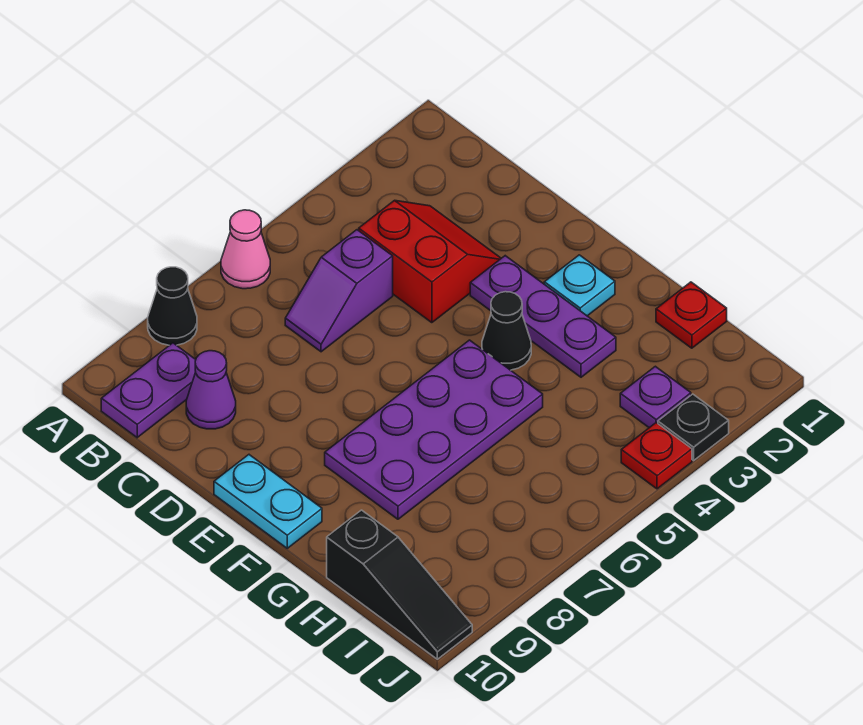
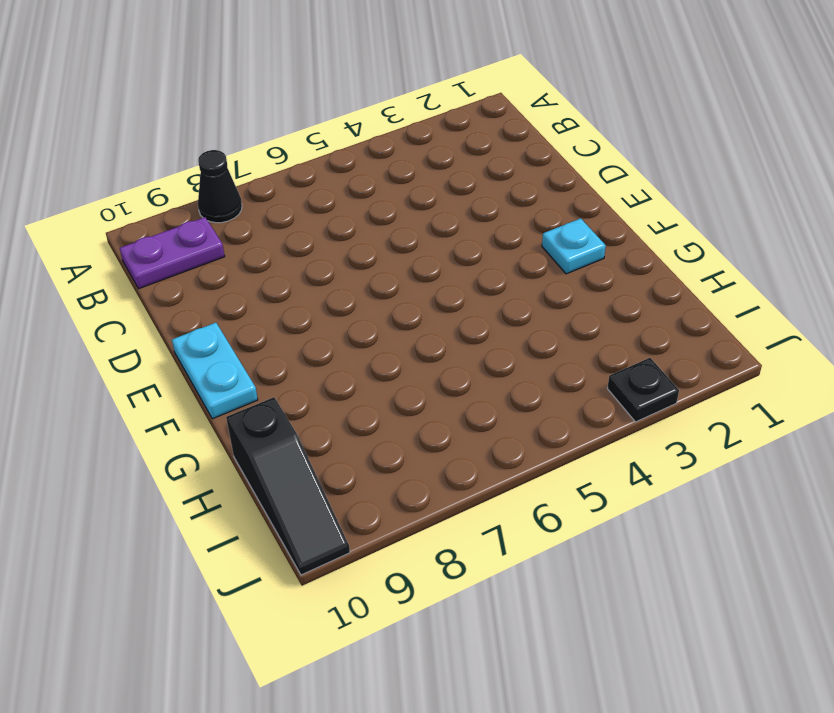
none -> pink cone A6 level 1
none -> red slope C3:D4 level 1 top 4
none -> purple slope C5:C6 level 1 top 5

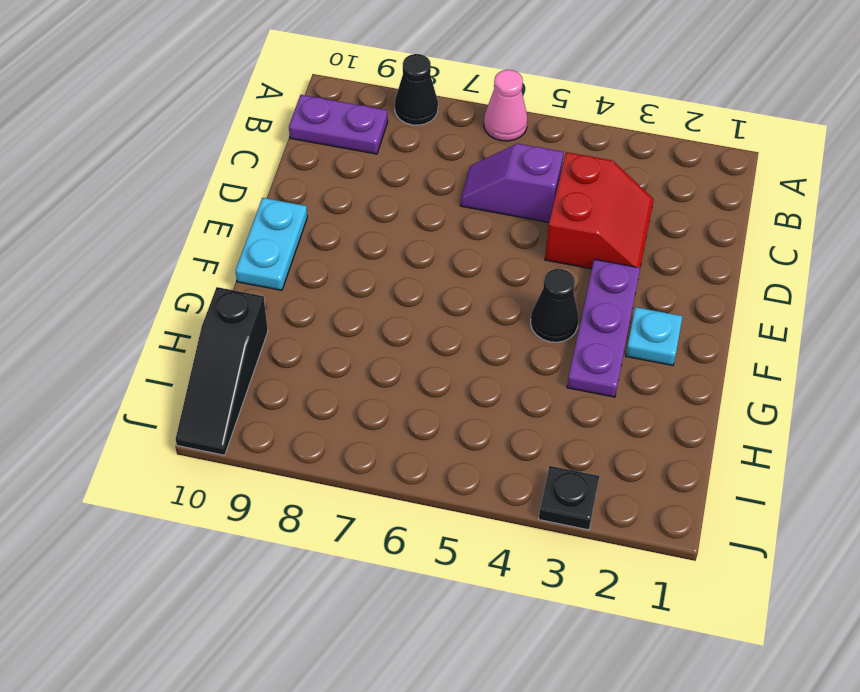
none -> purple cone C9 level 1
none -> purple plate F5:G8 level 1
none -> red plate H1 level 1

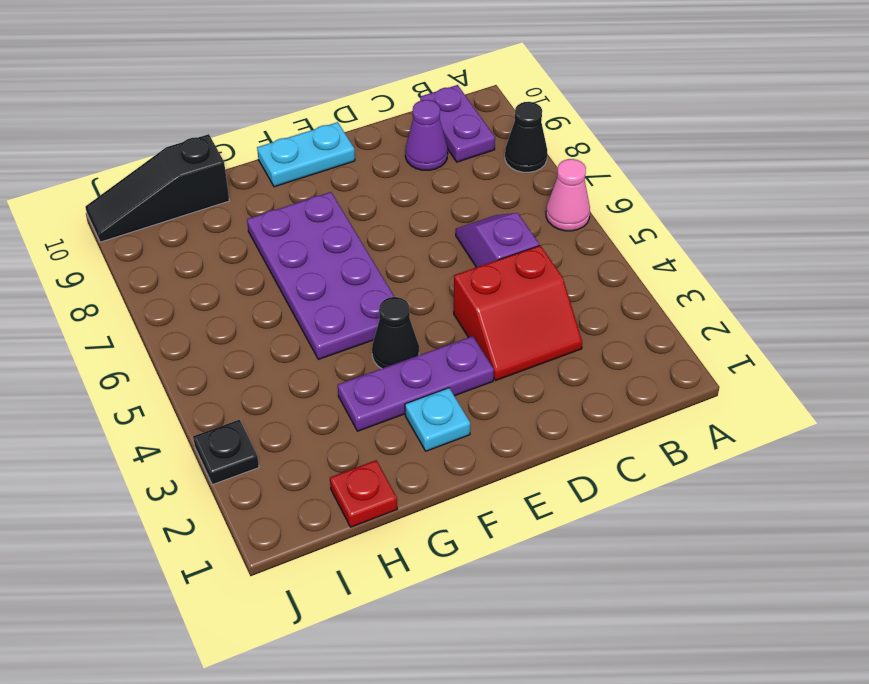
none -> purple plate I3 level 1
none -> red plate J4 level 1

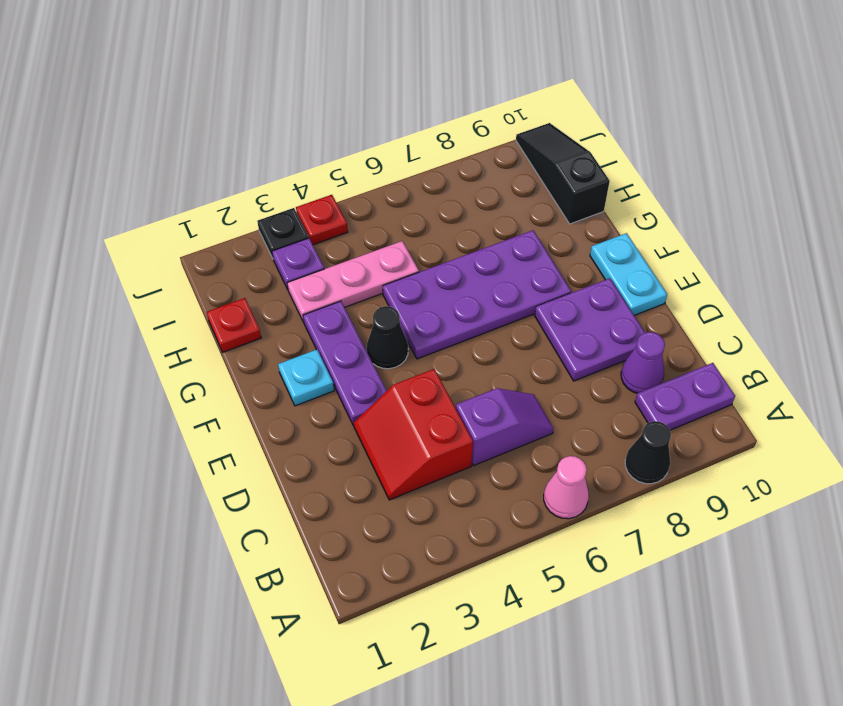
purple plate D8:E9 level 1 -> none
pink plate H3:H5 level 1 -> none

